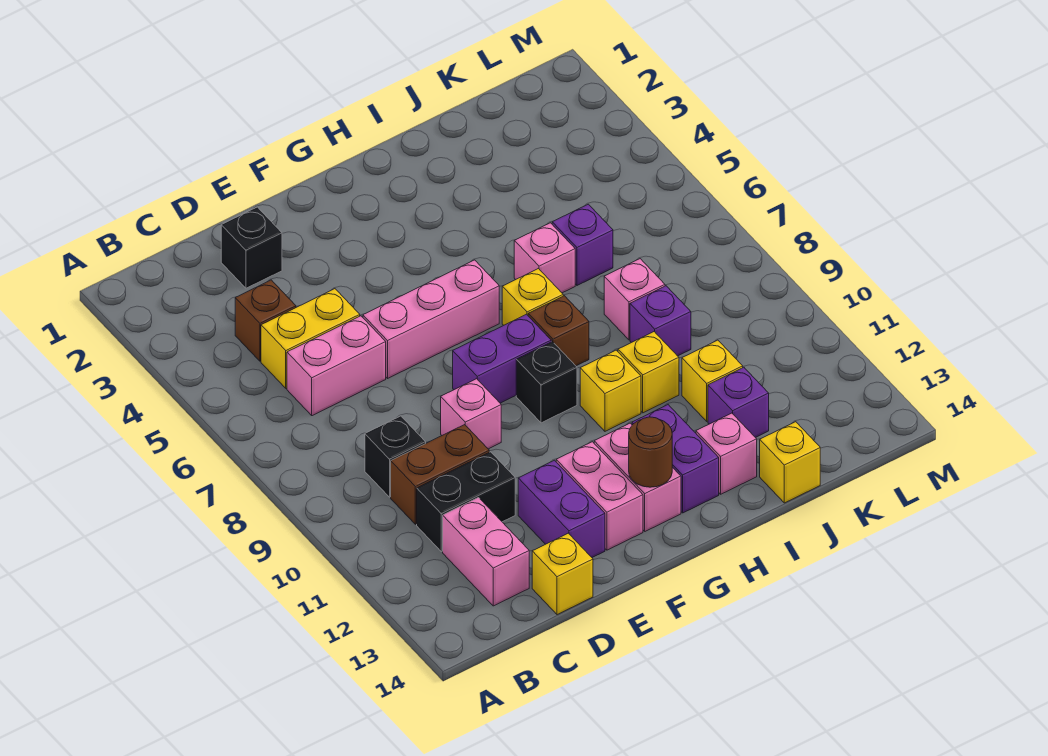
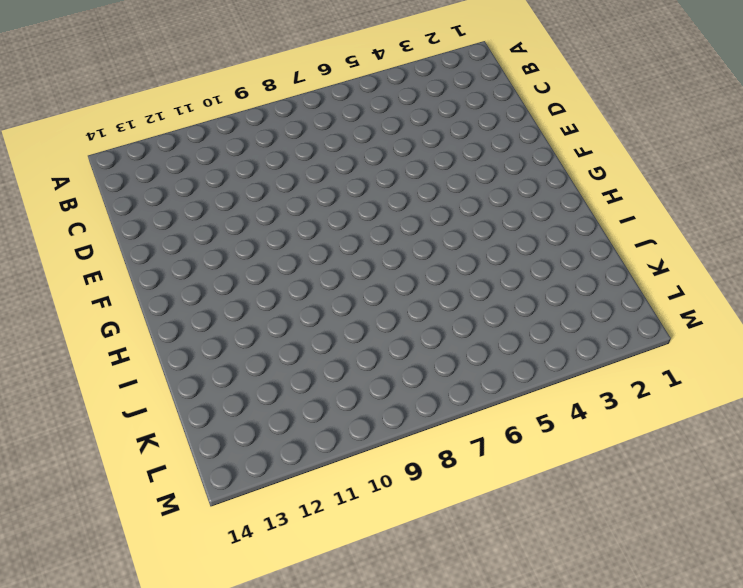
none -> brown brick C4 level 1
none -> yellow brick C5:D5 level 1
none -> pink brick C6:D6 level 1
none -> black brick C9 level 1

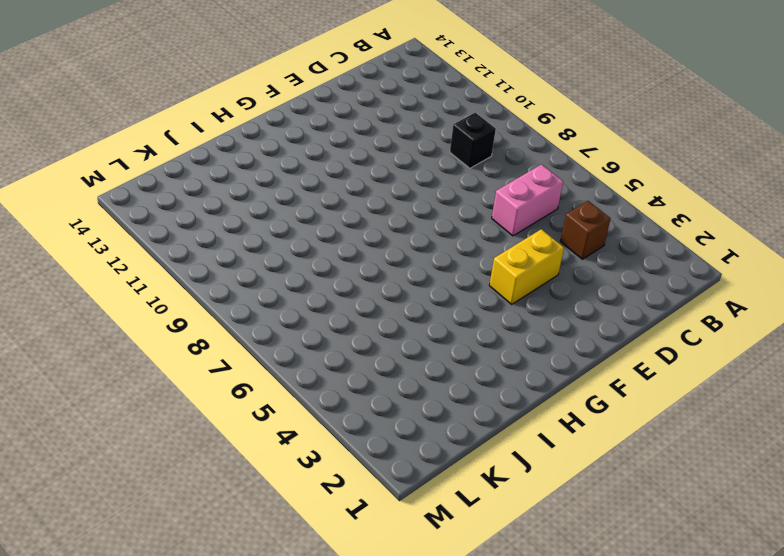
yellow brick E4:F4 level 1 -> yellow brick C5:D5 level 1
none -> brown brick C10:D10 level 1
none -> black brick C11:D11 level 1
none -> pink brick C12:C13 level 1
none -> black brick D2 level 1

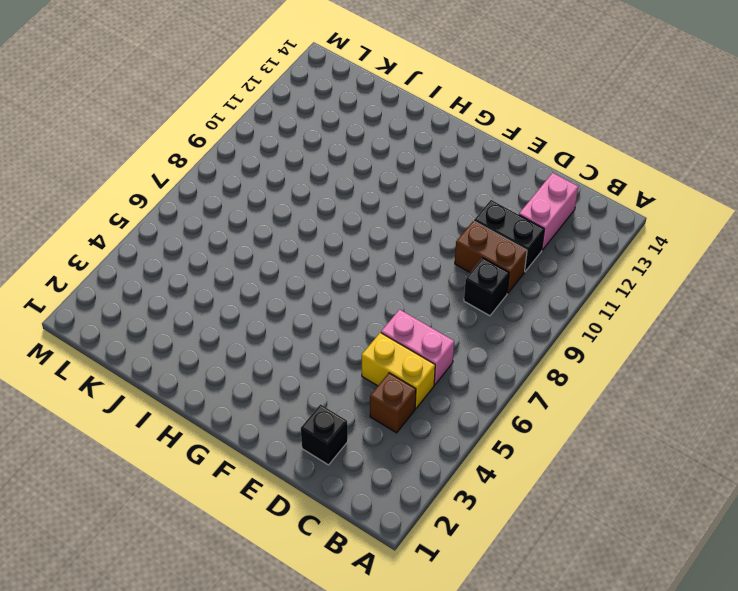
none -> yellow brick D14 level 1
none -> pink brick E6:G6 level 1
none -> pink brick E9 level 1
none -> purple brick E12:E13 level 1

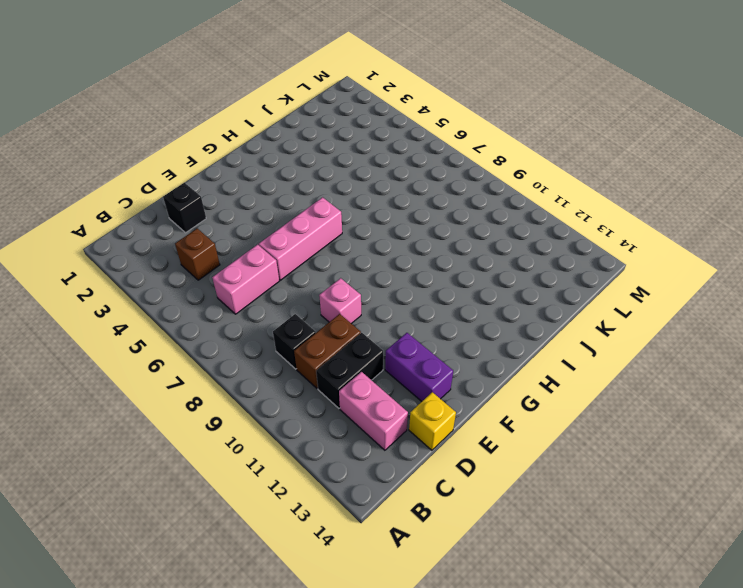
none -> yellow brick C5:D5 level 1
none -> purple brick F8:G8 level 1
none -> pink brick F12:F13 level 1
none -> black brick G9 level 1

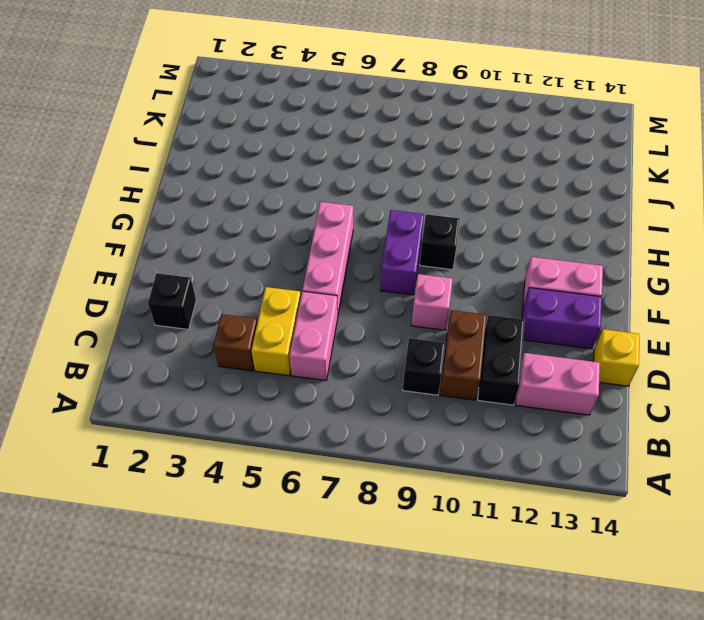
none -> pink brick G12:G13 level 1
none -> yellow brick H7 level 1
none -> brown brick H8 level 1
none -> yellow brick H10 level 1

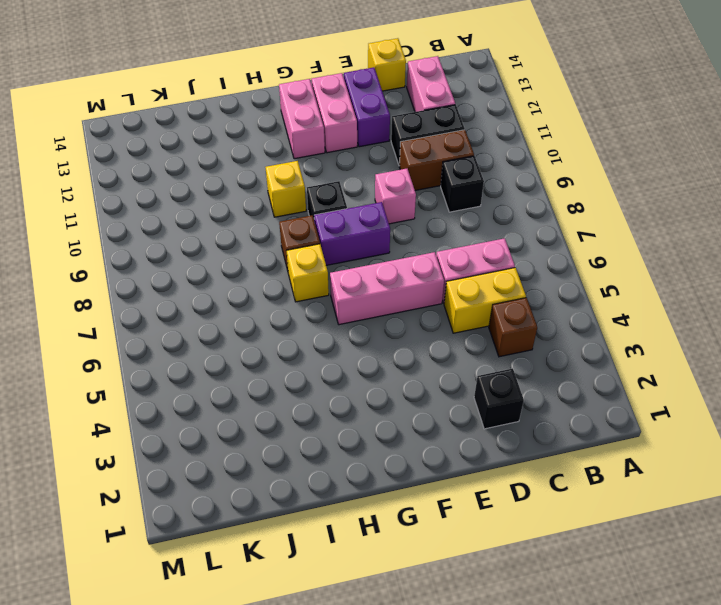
none -> purple brick H12:H13 level 1
none -> pink brick I6 level 1
none -> yellow brick I10 level 1
none -> pink brick I13 level 1

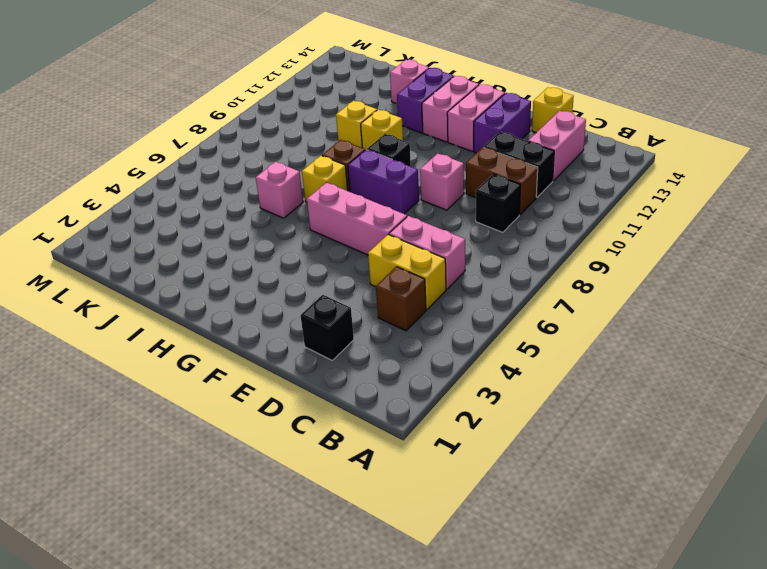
none -> purple brick J6 level 1
none -> pink brick J8 level 1
none -> purple brick J9 level 1
none -> yellow brick J11 level 1

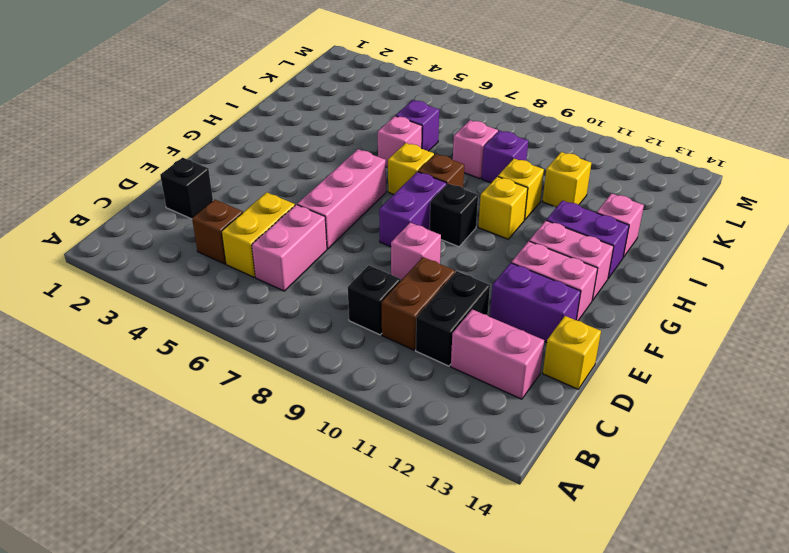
none -> purple brick J12 level 1
none -> yellow brick J14 level 1
none -> brown round brick G13 level 2

